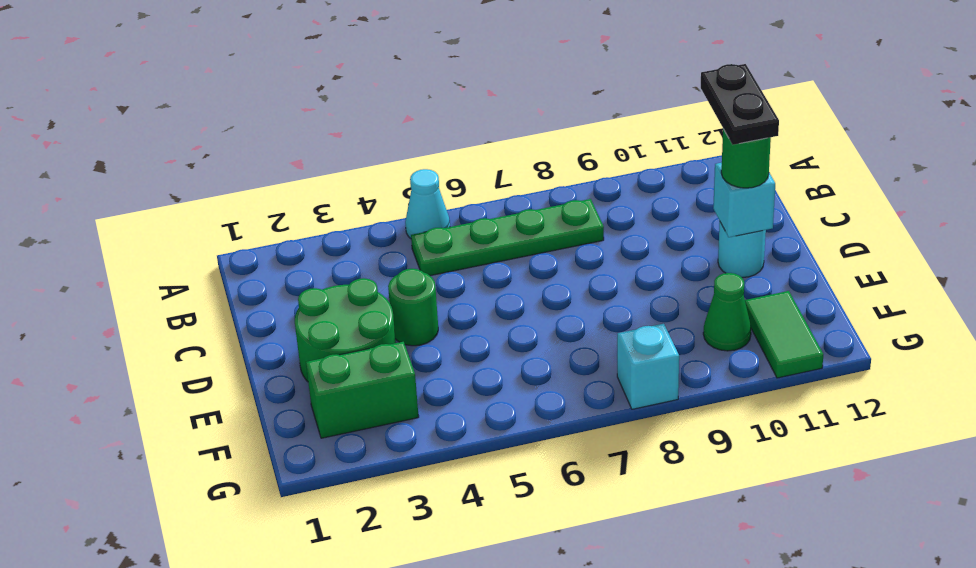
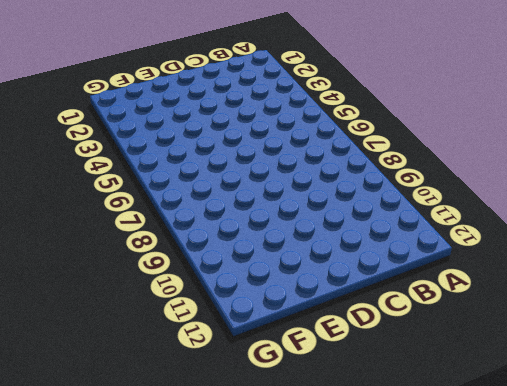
none -> cyan cone A5 level 1
none -> green plate B5:B8 level 1
none -> green round brick D2:E3 level 1

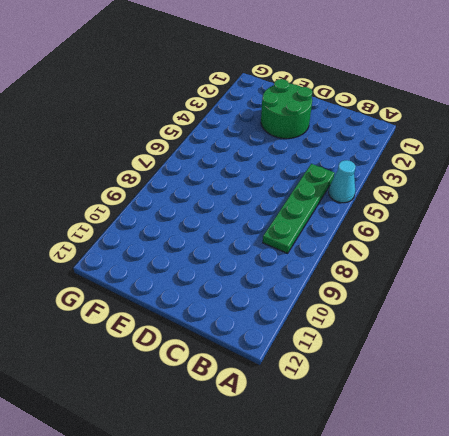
none -> green round brick D4 level 1
none -> cyan round brick D11 level 1
none -> green brick F2:F3 level 1

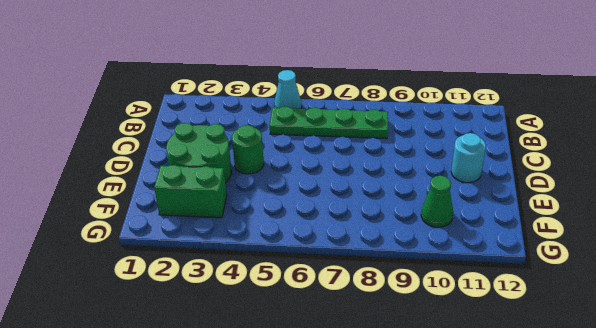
none -> green tile F11:G11 level 1
none -> cyan brick G8 level 1
none -> cyan brick D11 level 2

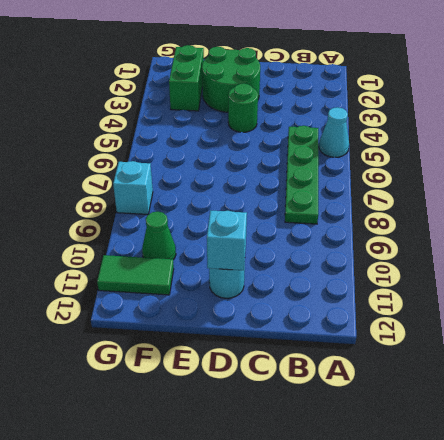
none -> green round brick D11 level 3
none -> black plate C11:D11 level 4

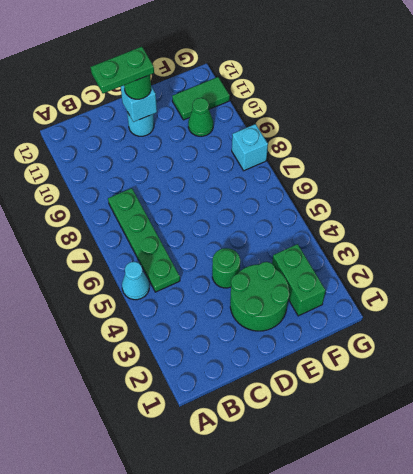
green plate C11:D11 level 4 -> black plate C11:D11 level 4

